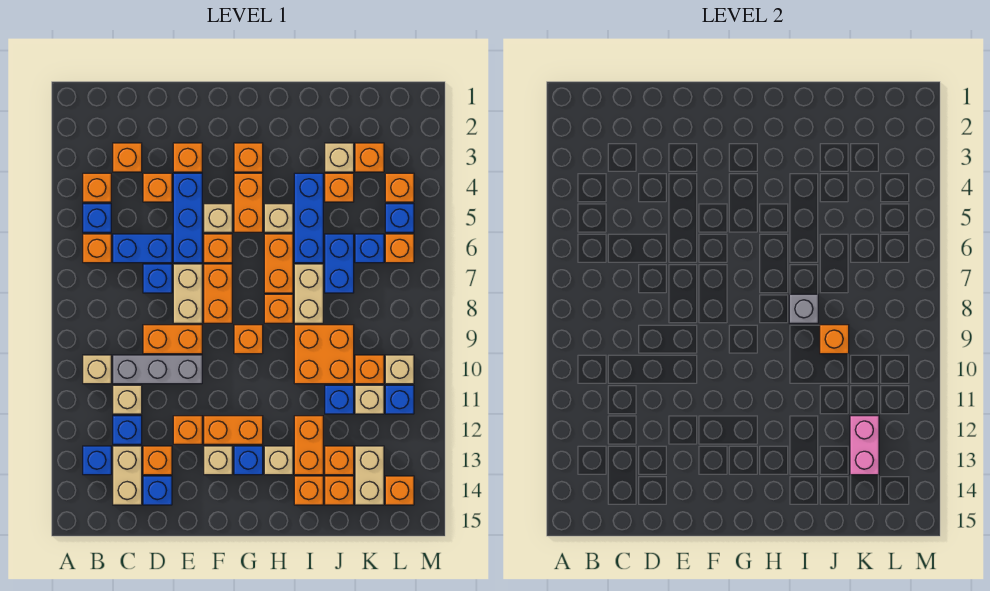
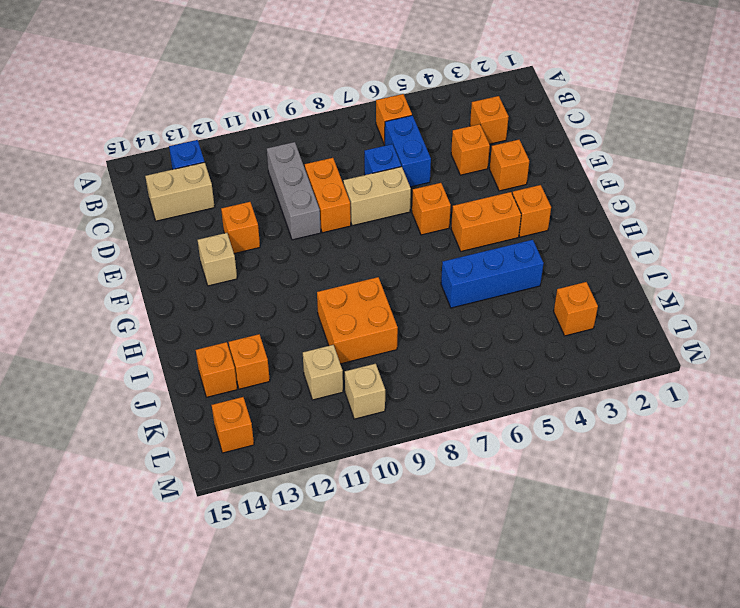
none -> orange brick B4 level 1
none -> blue brick B5 level 1
none -> tan brick B10 level 1
none -> tan brick C11 level 1

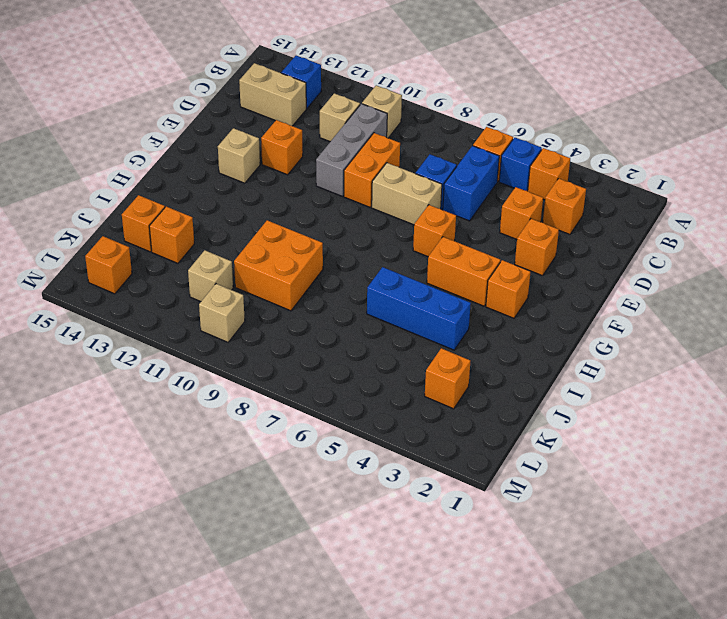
none -> blue brick C12 level 1
none -> orange brick D13 level 1
none -> blue brick D14 level 1
none -> blue brick E4:E6 level 1

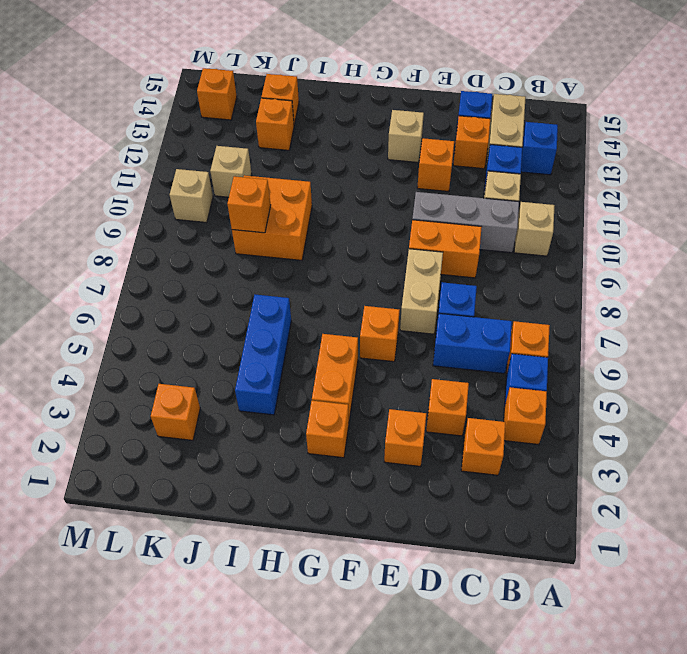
none -> blue brick E4:E6 level 1
none -> tan brick F5 level 1
none -> orange brick F7:F8 level 1
none -> orange brick F12:G12 level 1

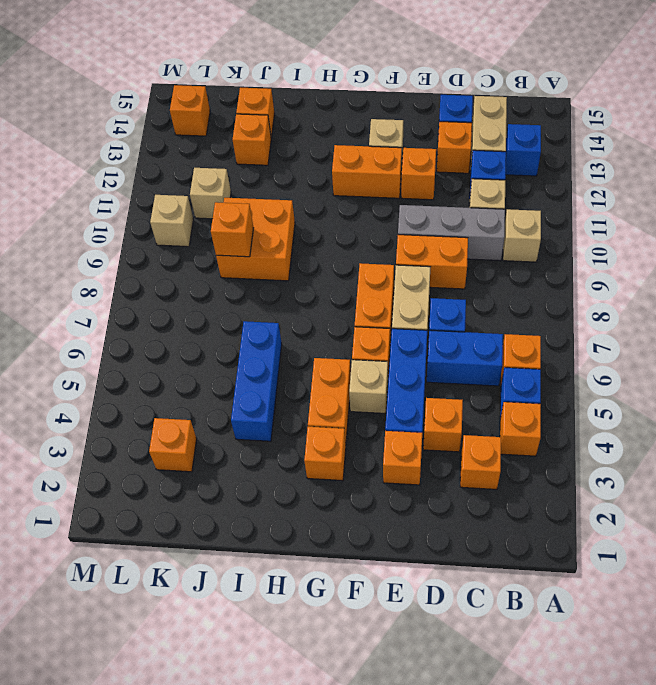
none -> orange brick G9 level 1
none -> blue brick G13 level 1
none -> tan brick H5 level 1
none -> orange brick H6:H7 level 1

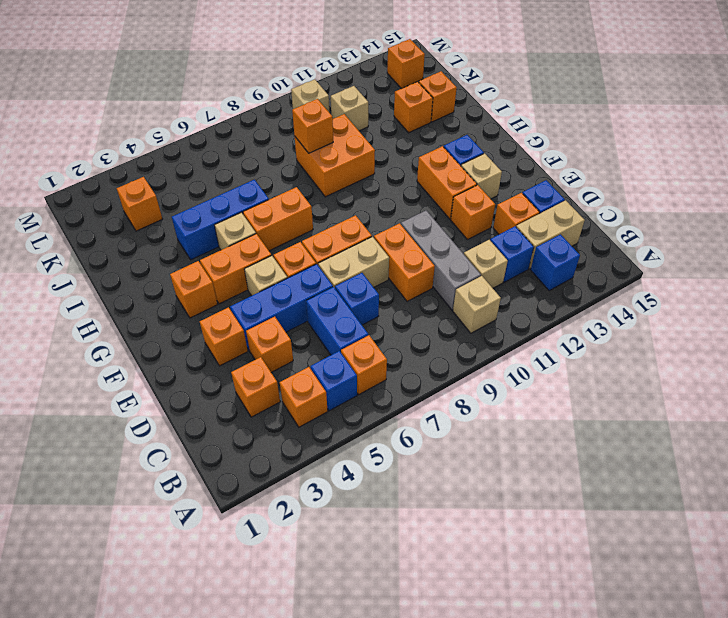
none -> orange brick G9 level 1
none -> orange brick H8 level 1
none -> tan brick H13 level 1
none -> tan brick I7:I8 level 1

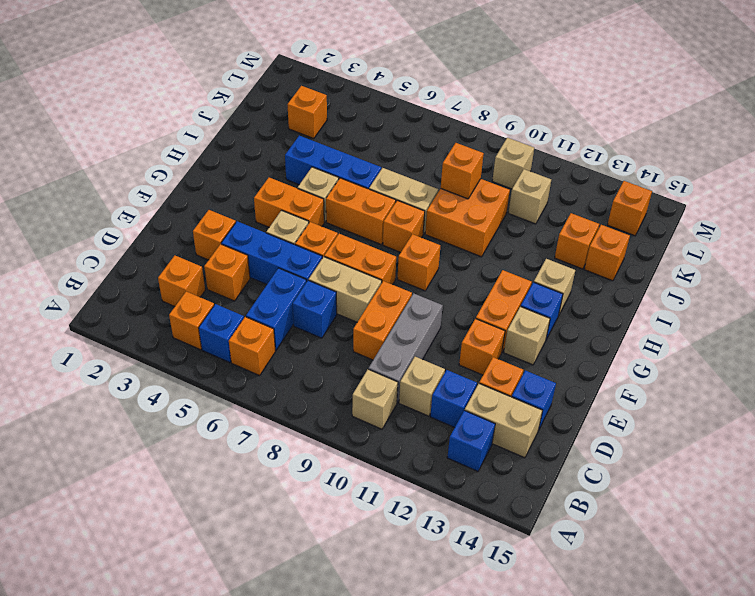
none -> orange brick G3 level 1
none -> orange brick I12:I13 level 1
none -> orange brick I14 level 1
none -> tan brick J3 level 1

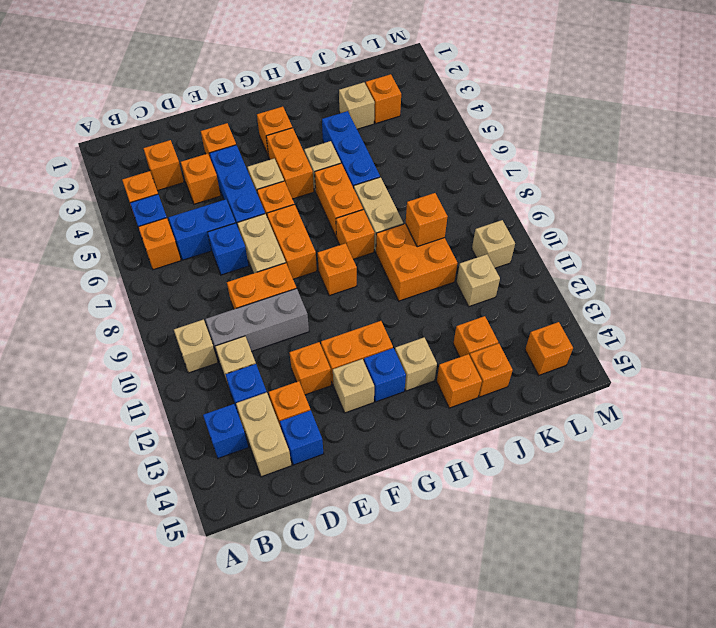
none -> orange brick I12:I13 level 1
none -> orange brick J4 level 1
none -> blue brick J6:J7 level 1
none -> blue brick J11 level 1

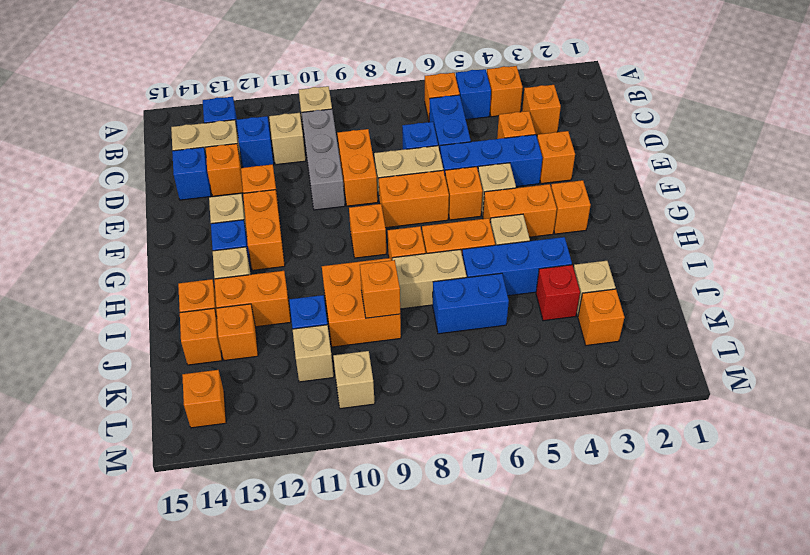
red brick J4 level 1 -> orange brick J4 level 1
none -> blue brick K6 level 1
none -> orange brick K10 level 1
none -> tan brick K13:K14 level 1
none -> orange brick L4 level 1

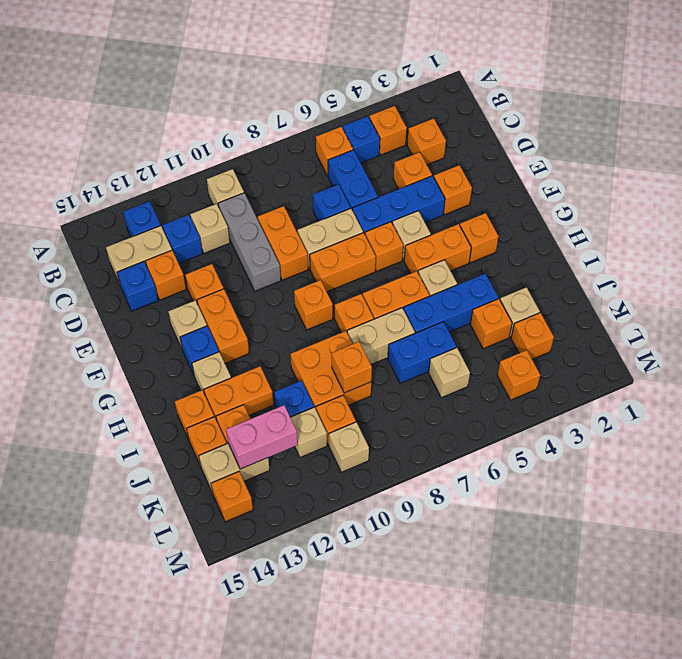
tan brick K6 level 1 -> blue brick K6 level 1
none -> blue brick L5 level 1
none -> orange brick L6 level 1
none -> blue brick L11 level 1
none -> grey brick I8 level 2

